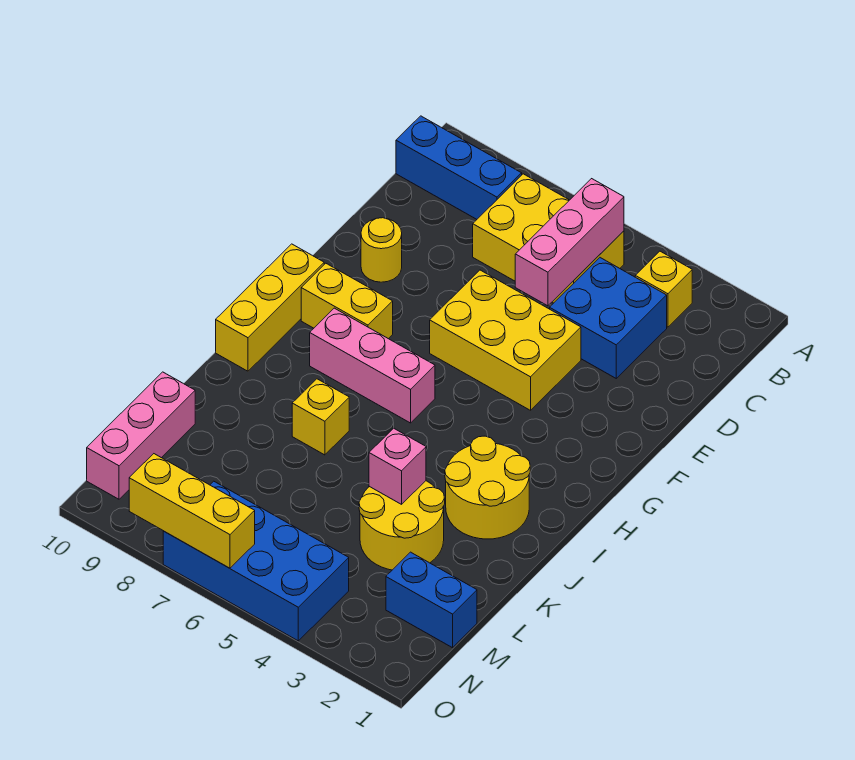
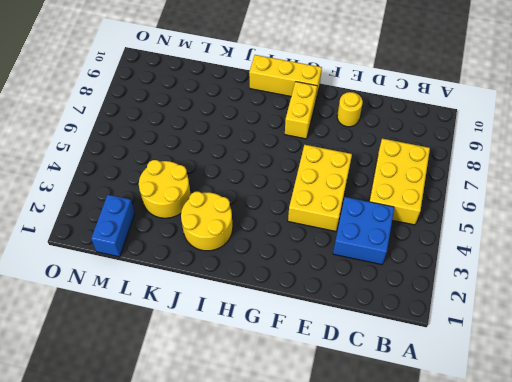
none -> yellow brick B3 level 1
none -> blue brick B8:B10 level 1
none -> pink brick H6:H8 level 1

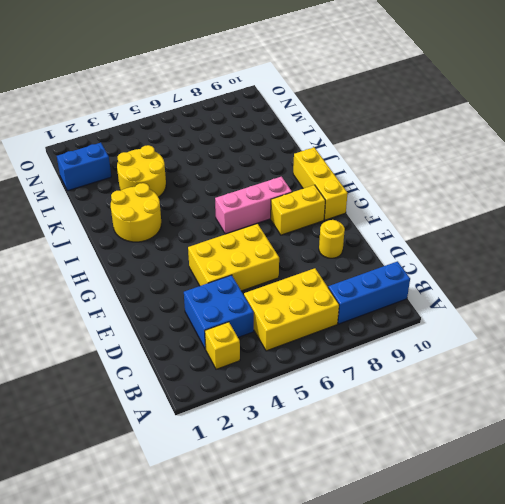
none -> yellow brick J7 level 1
none -> pink brick L10:N10 level 1
none -> blue brick N4:O7 level 1

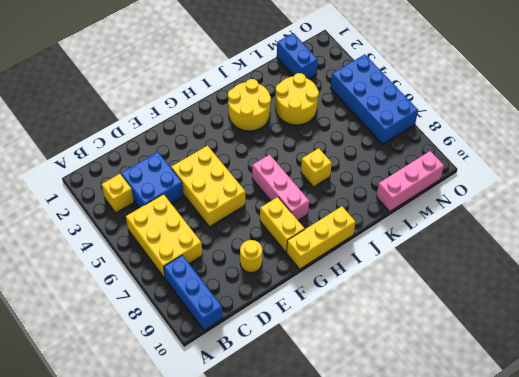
none -> pink brick B5:D5 level 2
none -> pink brick K4 level 2
none -> yellow brick O6:O8 level 2

